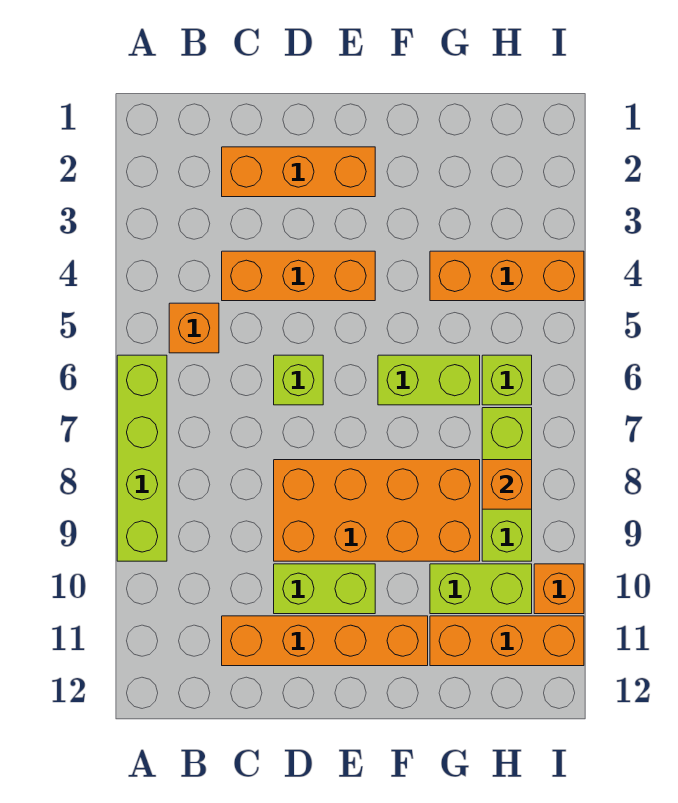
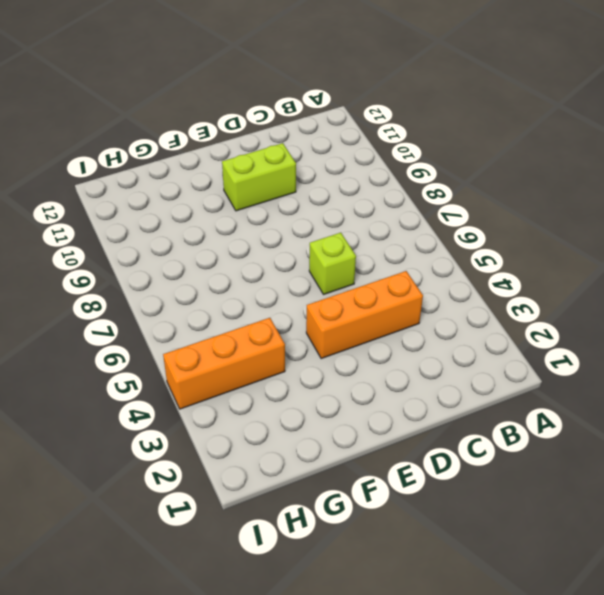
none -> lime brick A6:A9 level 1
none -> orange brick B5 level 1
none -> orange brick C2:E2 level 1

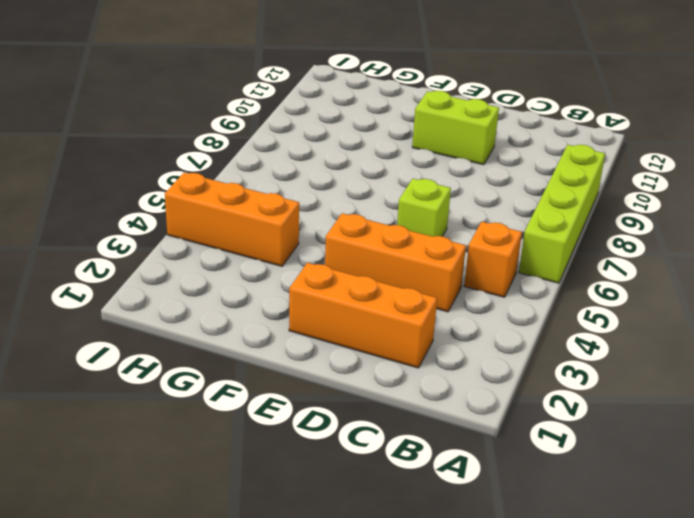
none -> orange brick C11:F11 level 1
none -> orange brick D8:G9 level 1
none -> lime brick F6:G6 level 1

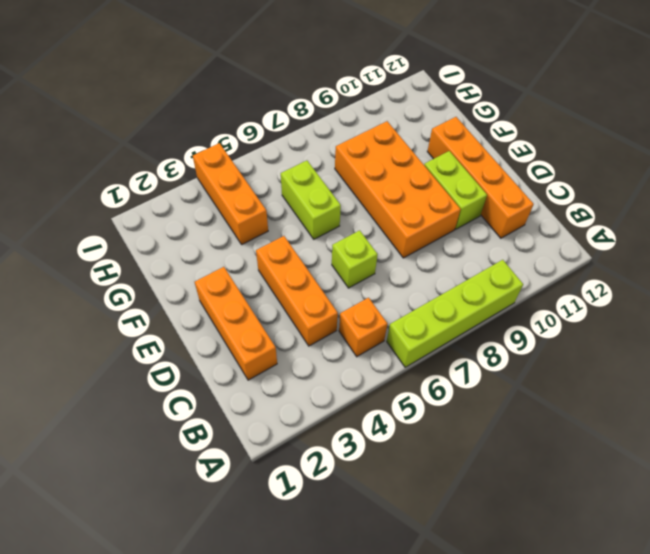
none -> lime brick G10:H10 level 1
none -> orange brick G11:I11 level 1
none -> lime brick H6 level 1

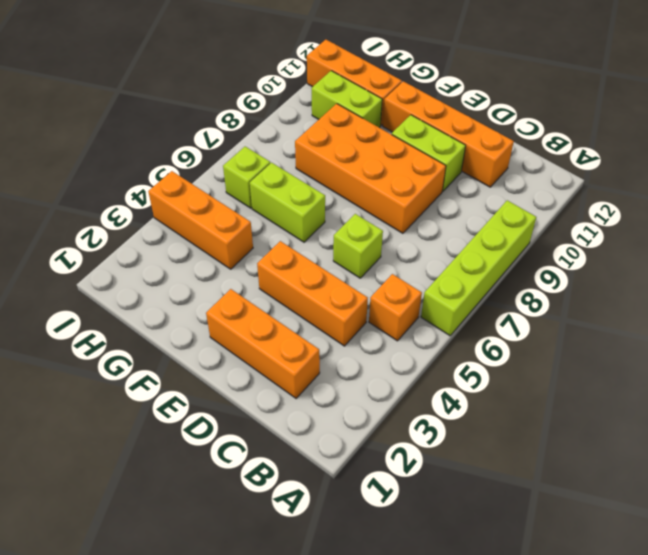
none -> lime brick H7:H9 level 1
none -> orange brick I10 level 1
none -> orange brick H8 level 2

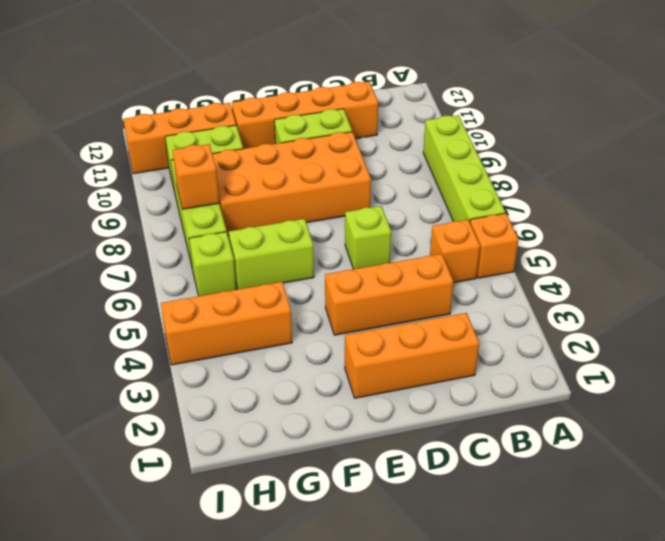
orange brick A5 level 1 -> orange brick I10 level 1

